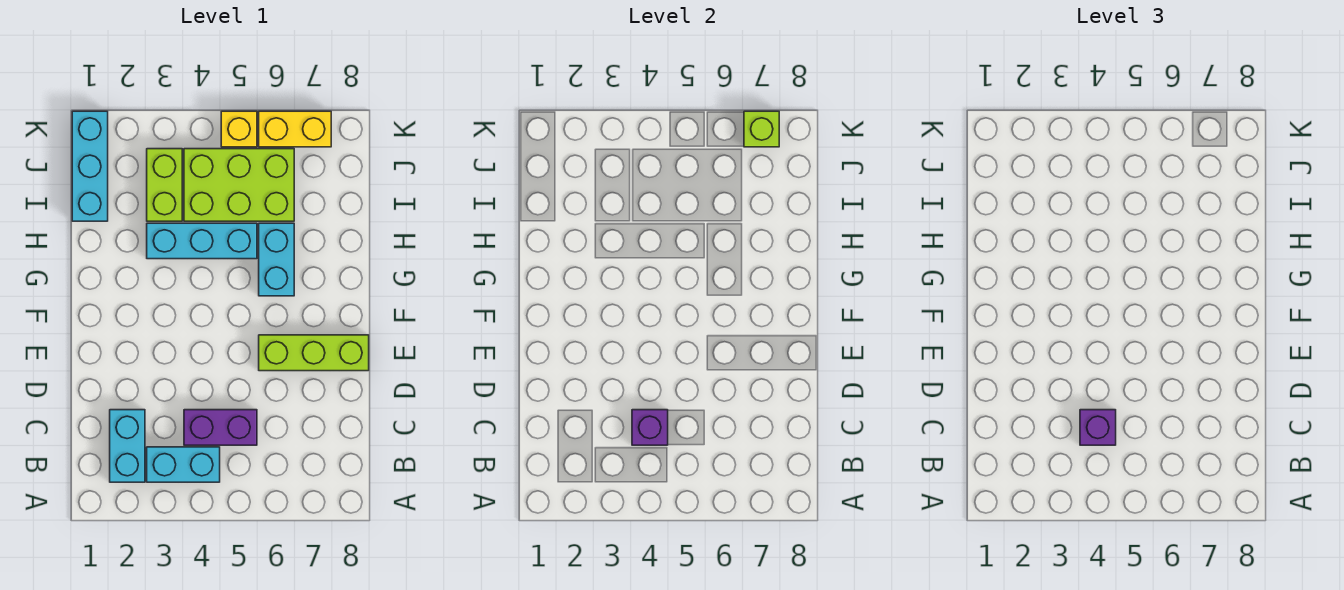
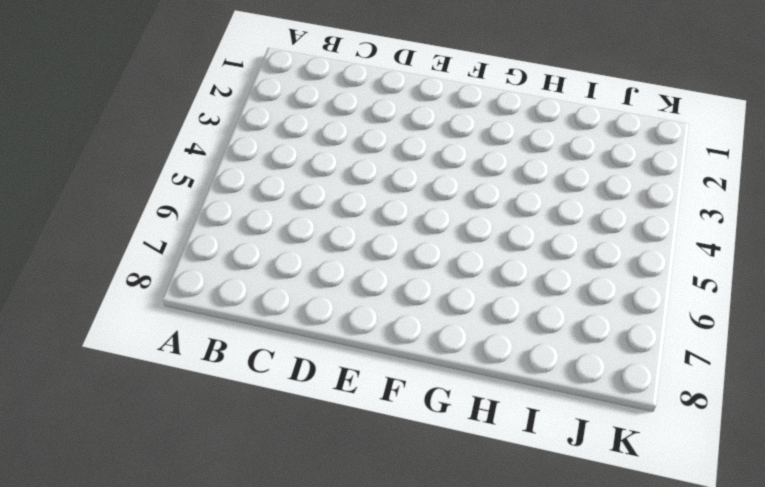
none -> cyan brick B2:C2 level 1
none -> cyan brick B3:B4 level 1
none -> purple brick C4:C5 level 1

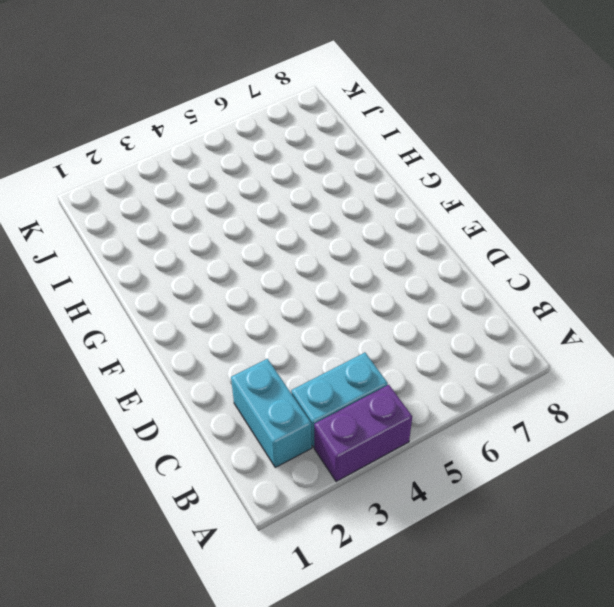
purple brick A3:A4 level 1 -> purple brick C4:C5 level 1
none -> lime brick E6:E8 level 1
none -> cyan brick G6:H6 level 1
none -> cyan brick H3:H5 level 1

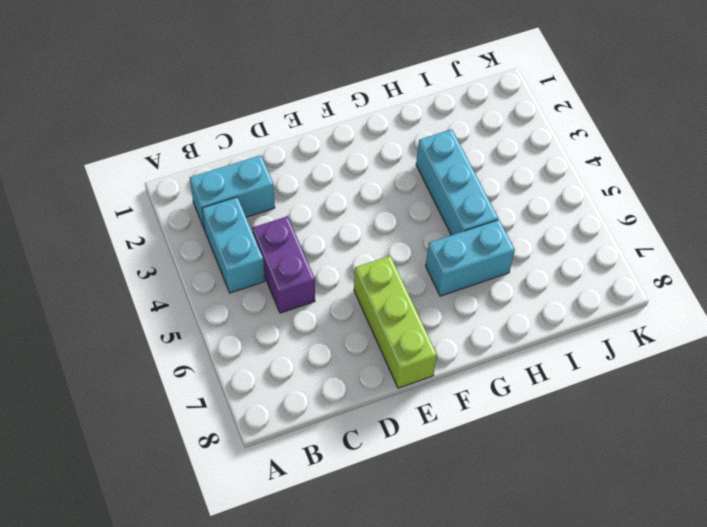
none -> cyan brick I1:K1 level 1
none -> lime brick I3:J3 level 1
none -> lime brick I4:J6 level 1

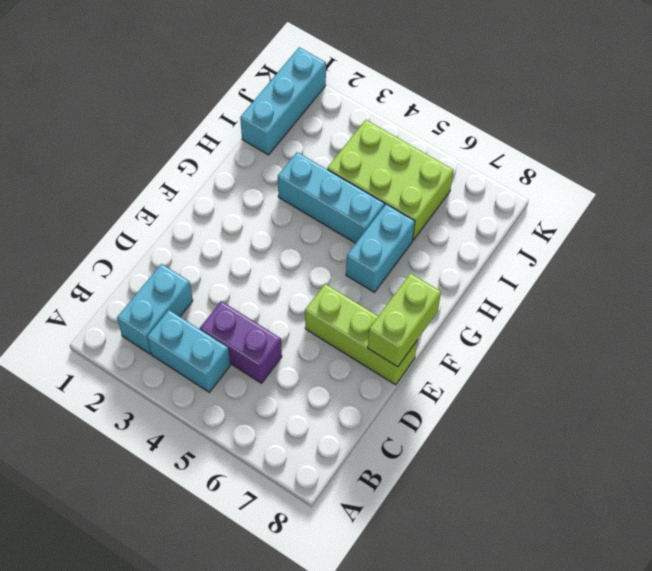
lime brick E8:F8 level 2 -> lime brick I3:J3 level 1
none -> yellow brick K5 level 1
none -> yellow brick K6:K7 level 1
none -> purple brick C4 level 2

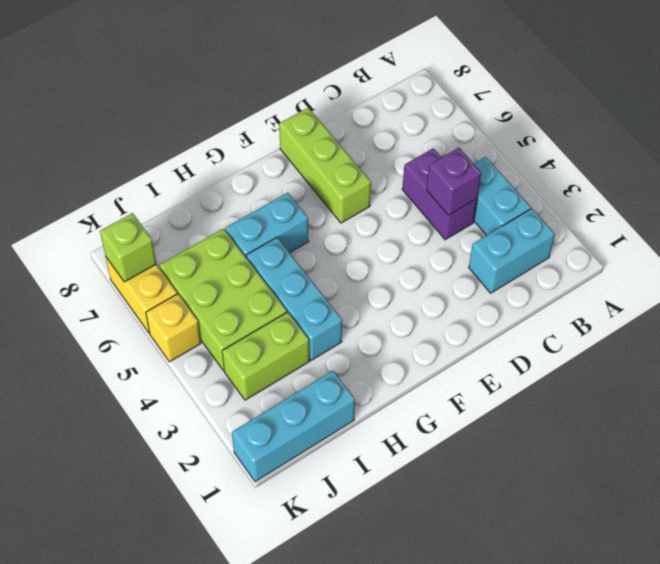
none -> purple brick C4 level 3

